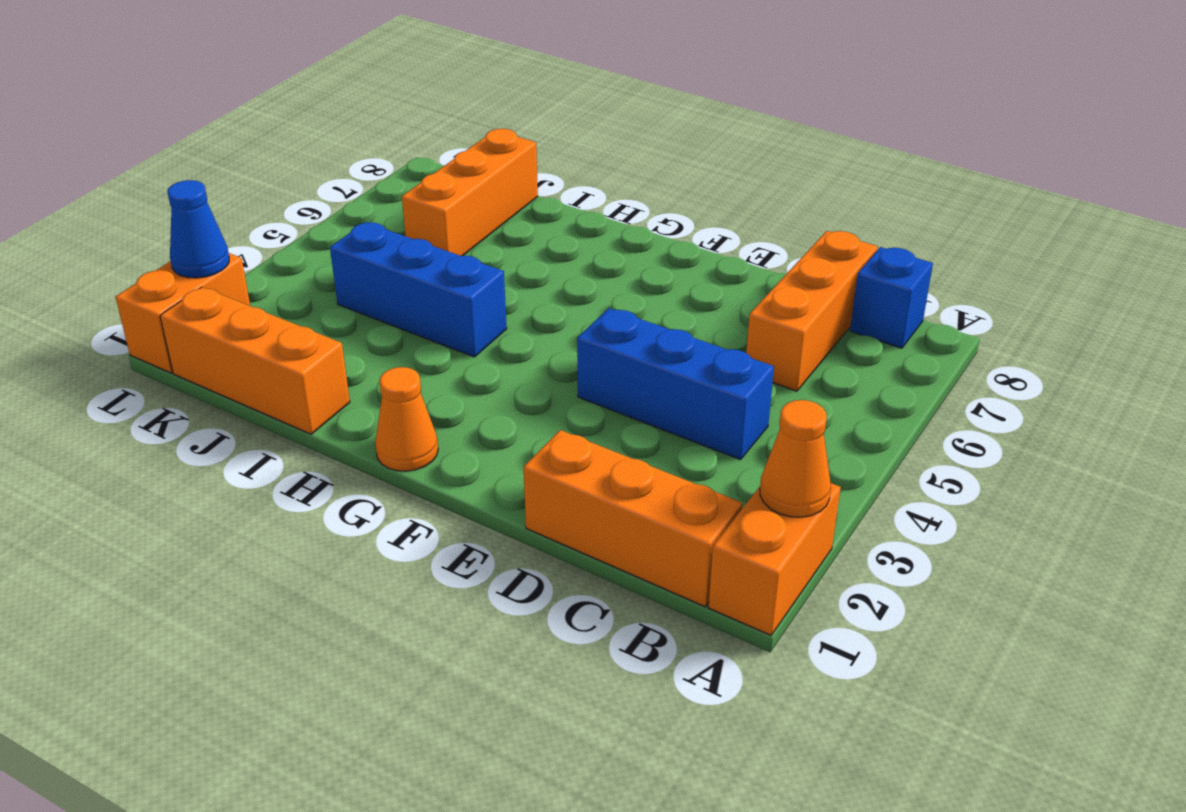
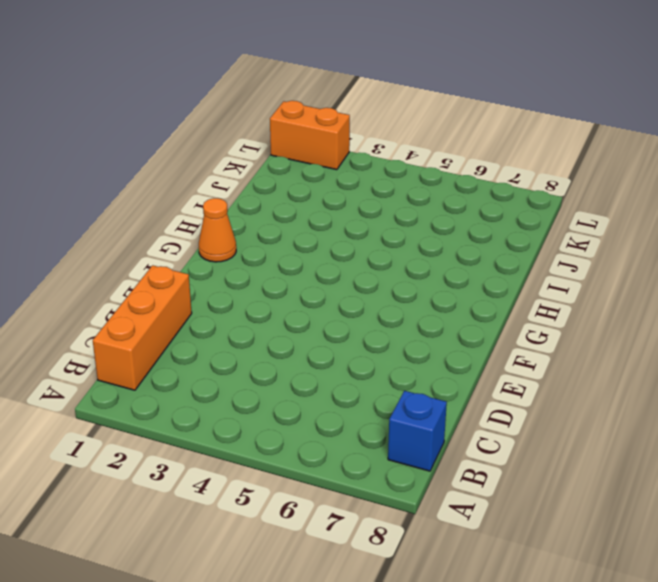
none -> orange brick A1:A2 level 1
none -> blue brick C4:E4 level 1
none -> orange brick C6:C8 level 1

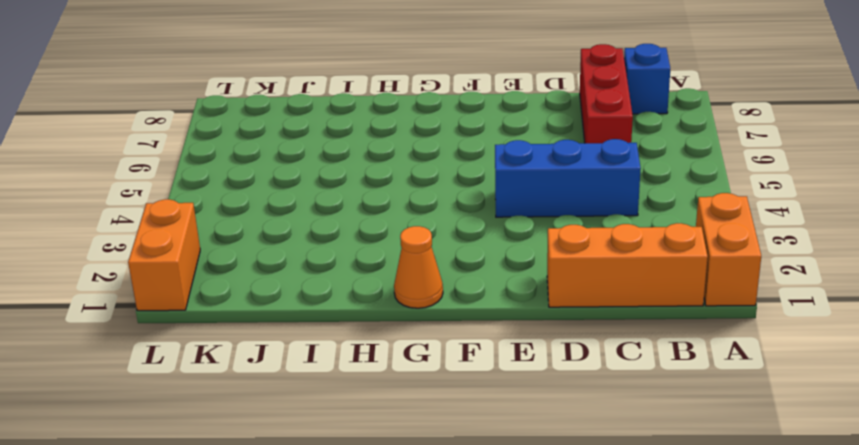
red brick C6:C8 level 1 -> orange brick C6:C8 level 1
none -> blue brick H4:J4 level 1
none -> orange brick I1:K1 level 1
none -> orange brick J6:J8 level 1

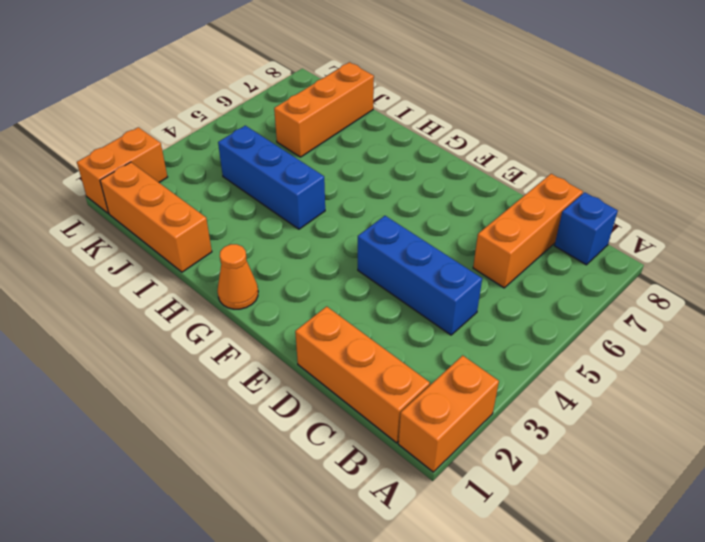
none -> orange cone A2 level 2
none -> blue cone L2 level 2

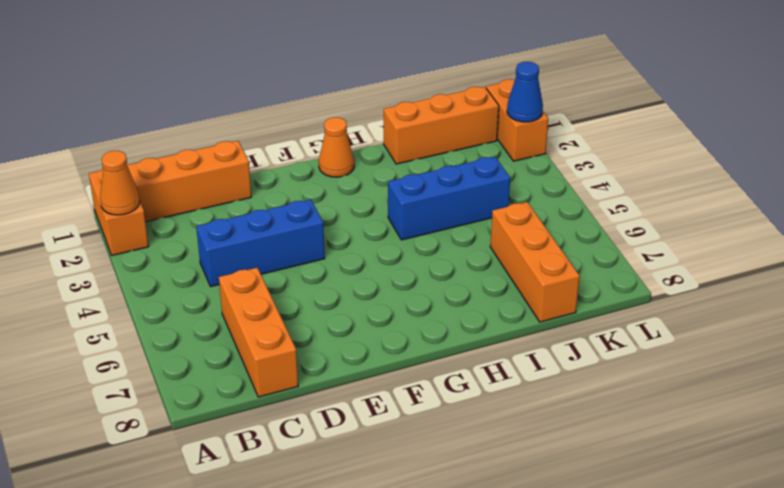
none -> blue brick B8 level 1

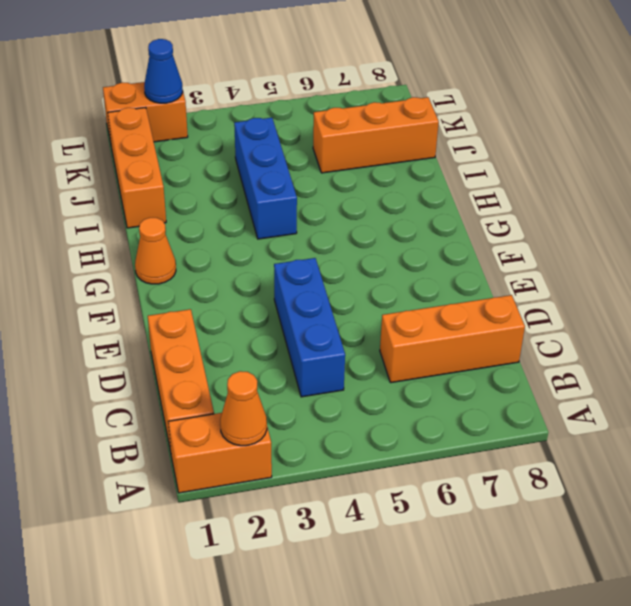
none -> blue brick B8 level 1

